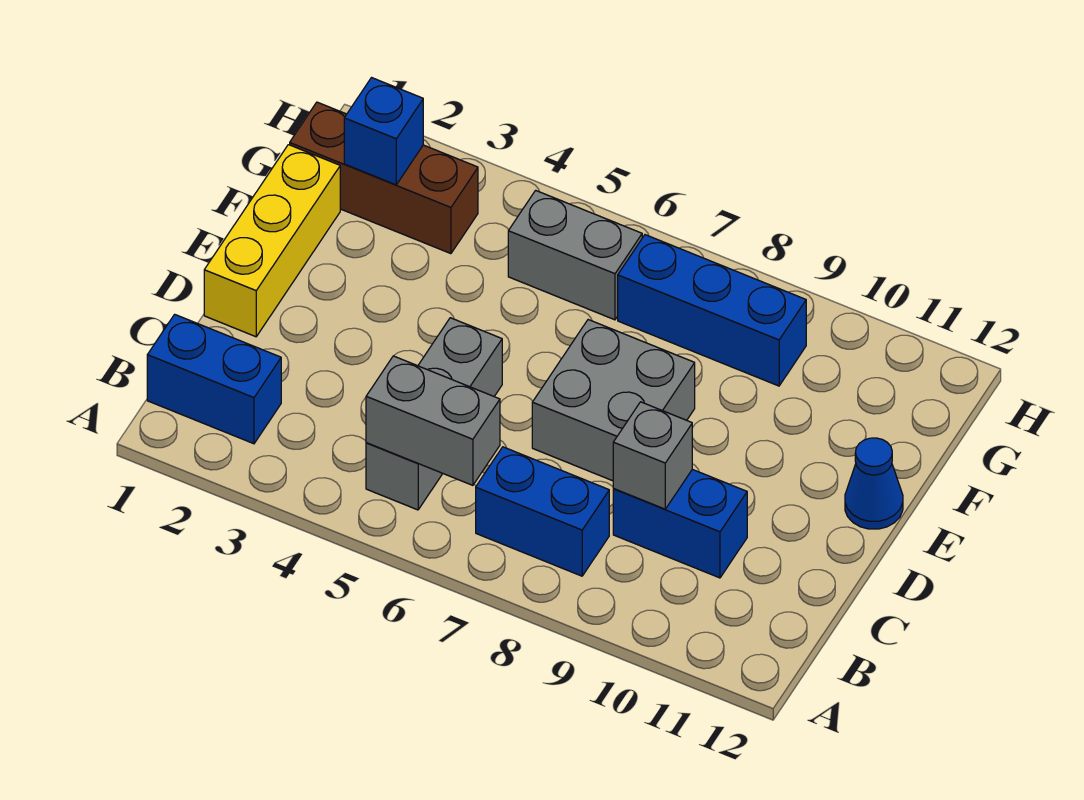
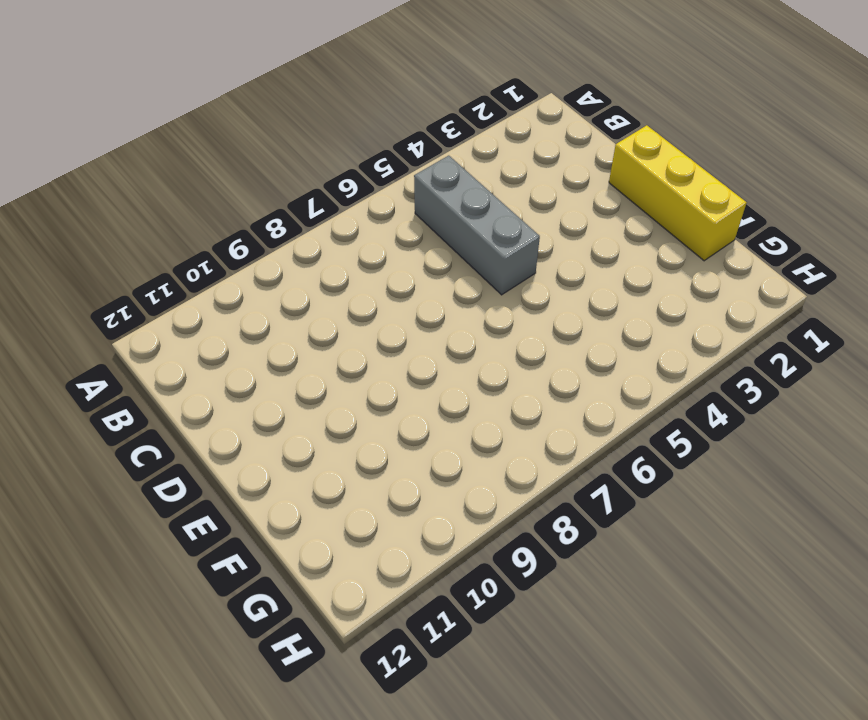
none -> blue brick B1:B2 level 1
none -> blue brick B7:B8 level 1
none -> blue brick C9:C10 level 1

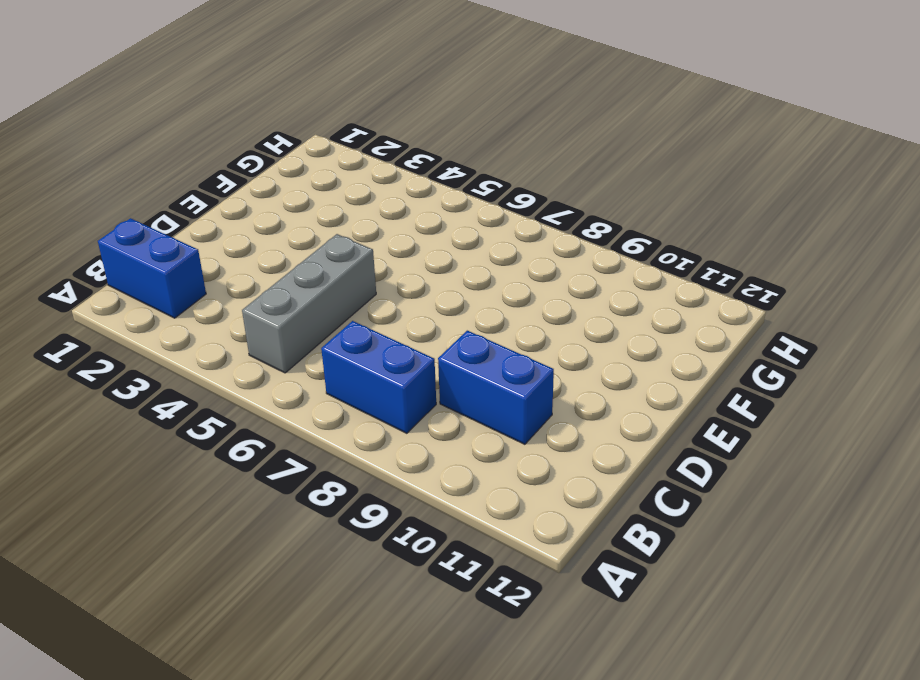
none -> yellow brick D1:F1 level 1
none -> grey brick D7:E8 level 1
none -> blue cone E12 level 1

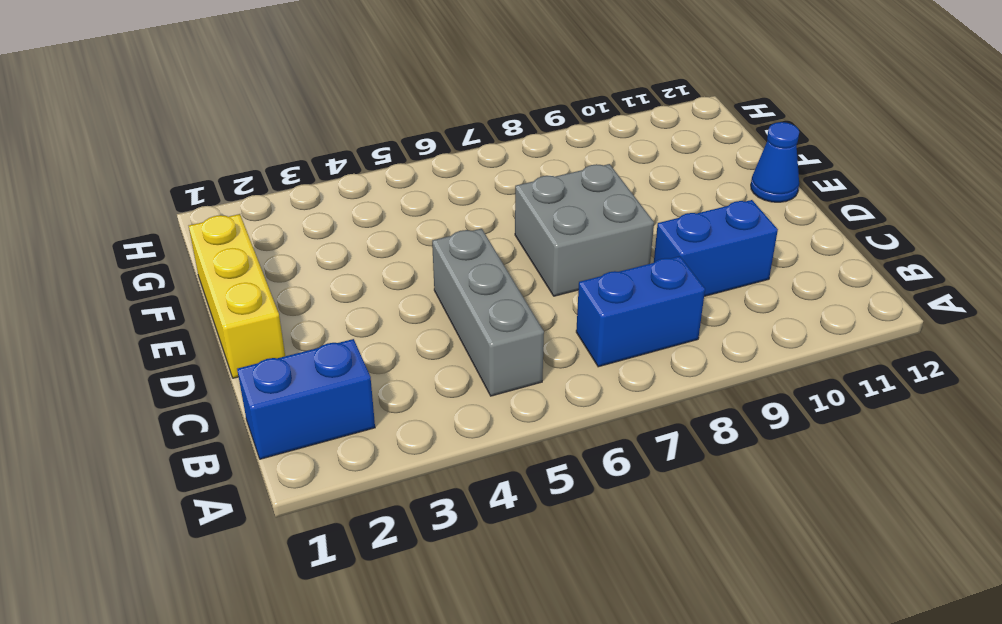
none -> brown brick G1:G3 level 1
none -> grey brick G5:G6 level 1
none -> blue brick G7:G9 level 1

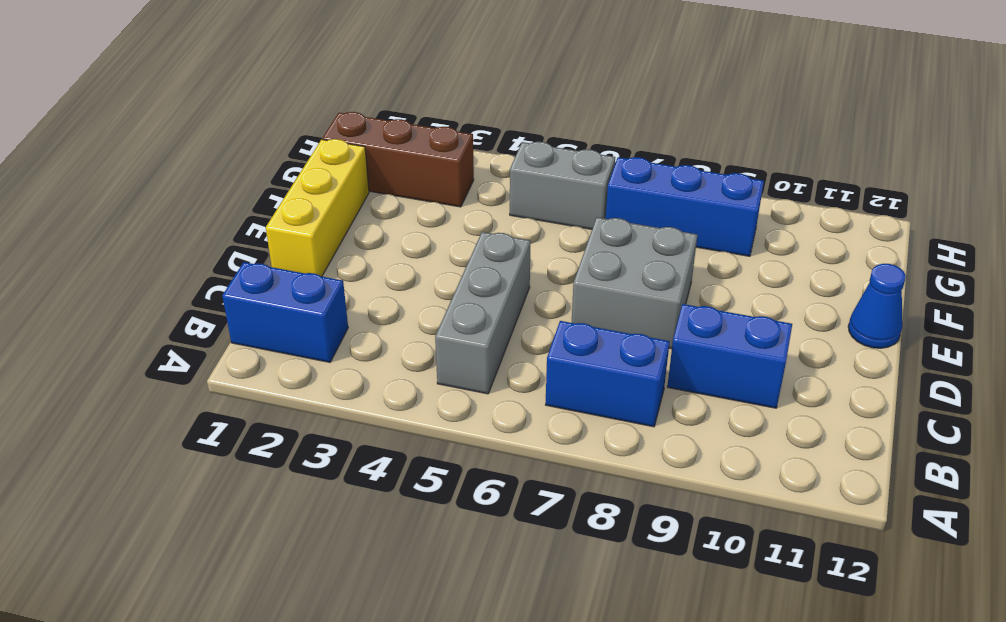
none -> grey brick B5:B6 level 2
none -> grey brick C9 level 2
none -> blue brick G2 level 2

